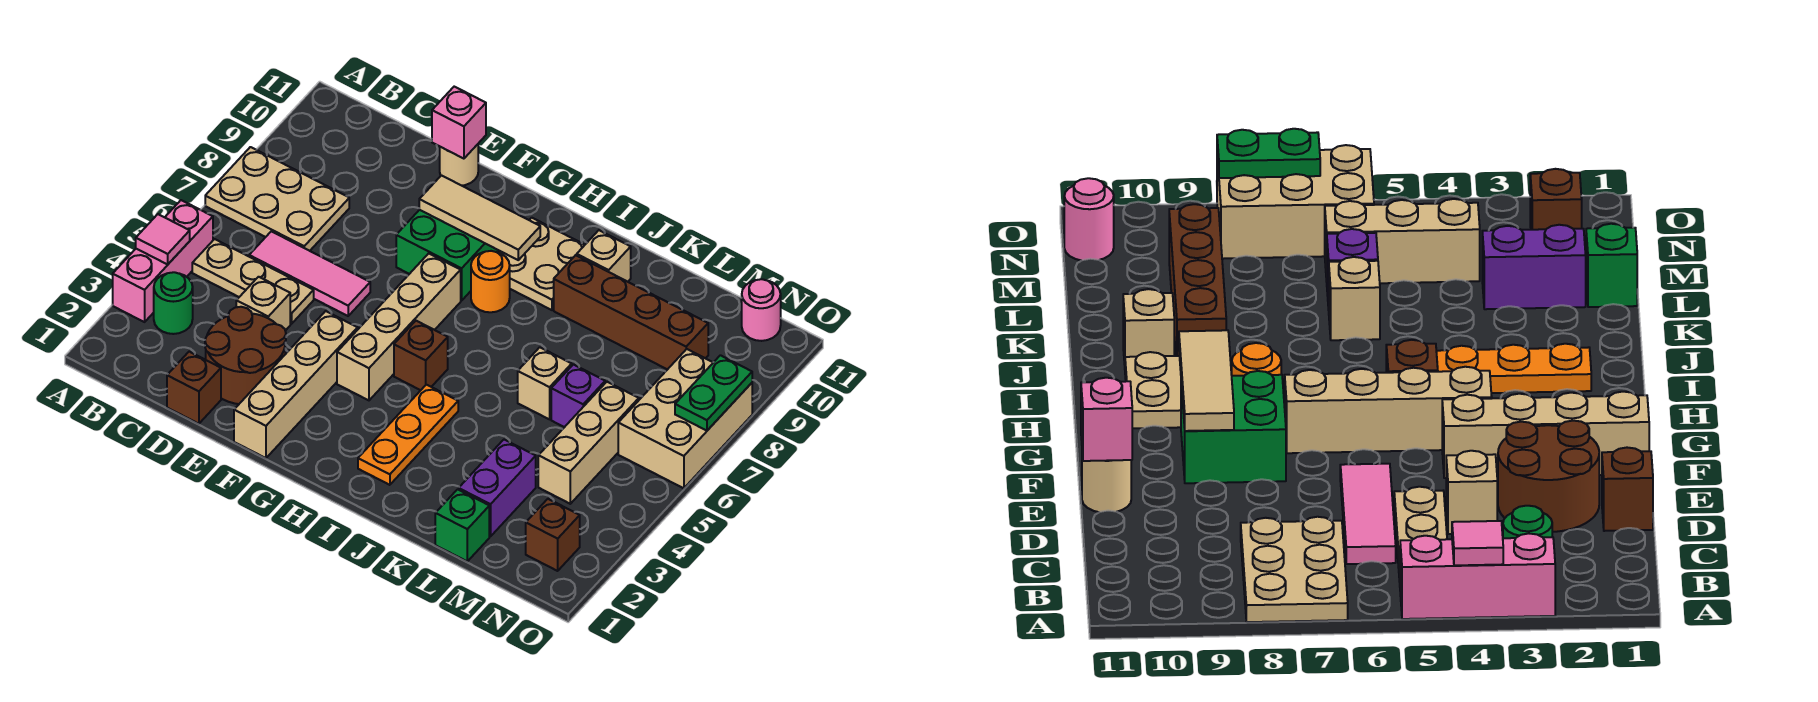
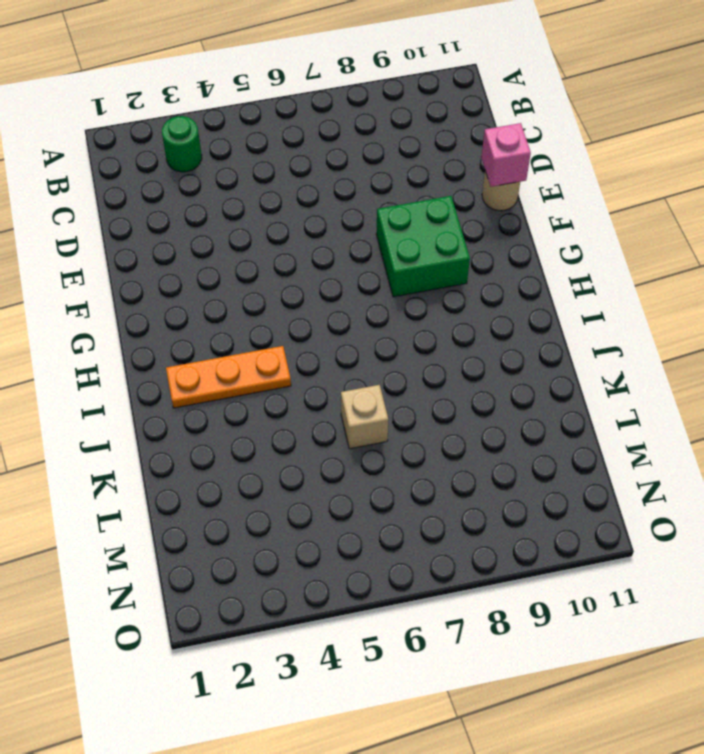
none -> pink brick A3:A5 level 1
none -> tan plate A7:C8 level 1
none -> tan plate B5:D5 level 1
none -> pink tile C6:E6 level 1

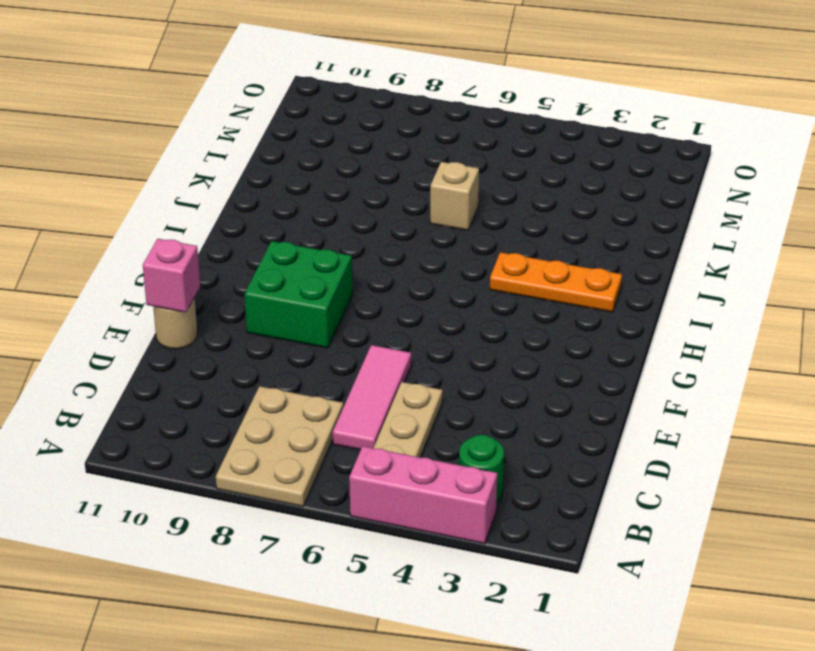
none -> brown brick D1 level 1
none -> brown round brick D2:E3 level 1
none -> tan brick D4 level 1
none -> tan brick F1:F4 level 1

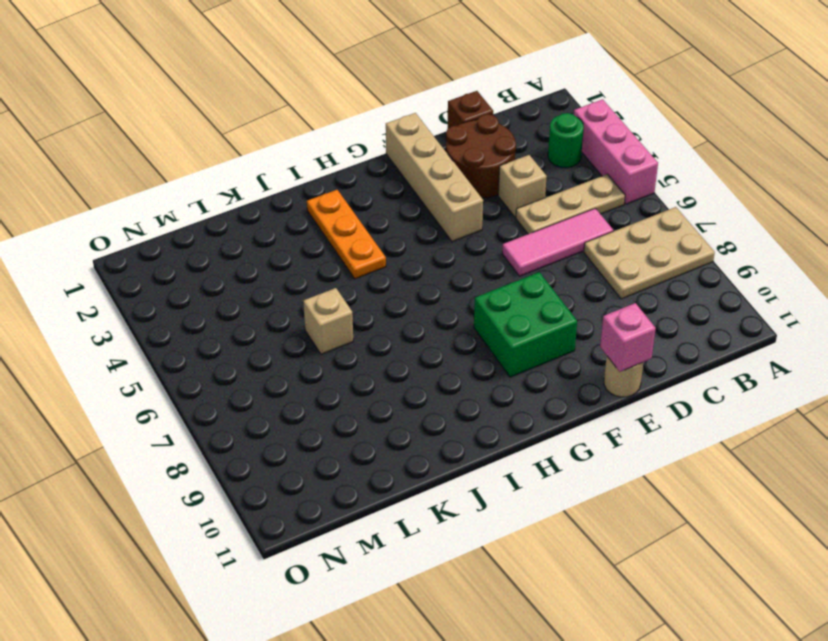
none -> tan brick G4:G7 level 1
none -> brown brick H5 level 1
none -> orange round brick H8 level 1
none -> tan plate H9:I10 level 1

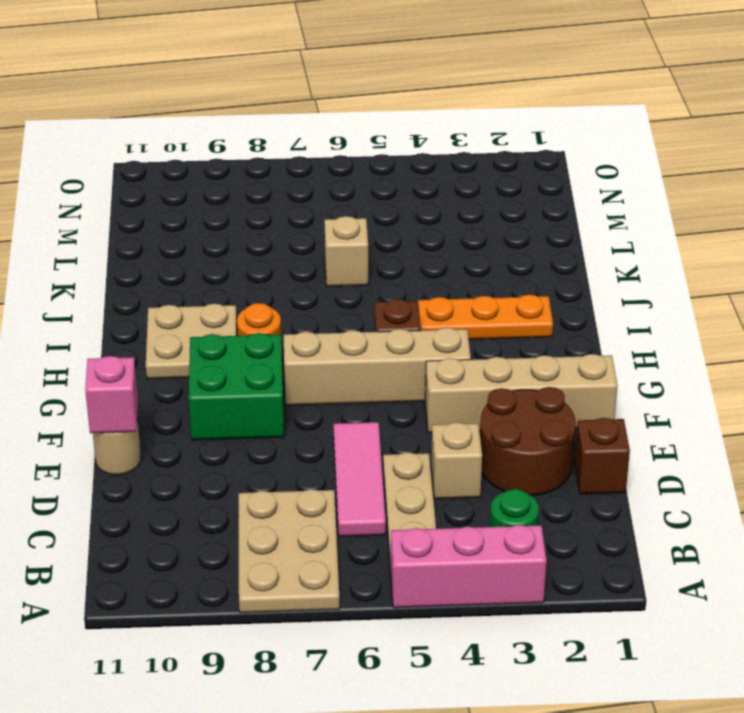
none -> brown brick J9:M9 level 1
none -> tan brick J10 level 1
none -> green brick L1 level 1
none -> purple brick L2:L3 level 1

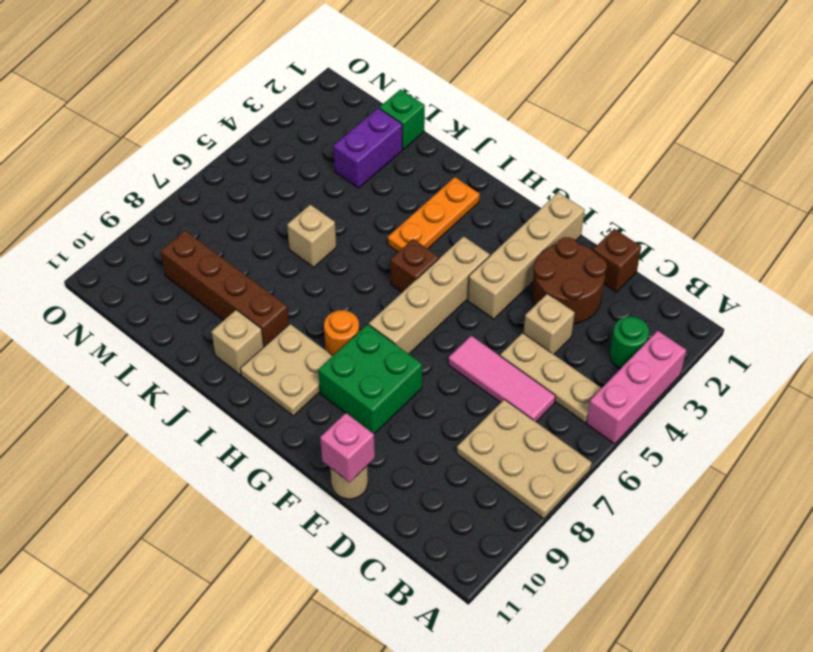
none -> purple brick L6 level 1
none -> tan brick M4:M6 level 1
none -> brown brick N2 level 1
none -> tan brick N6:O8 level 1

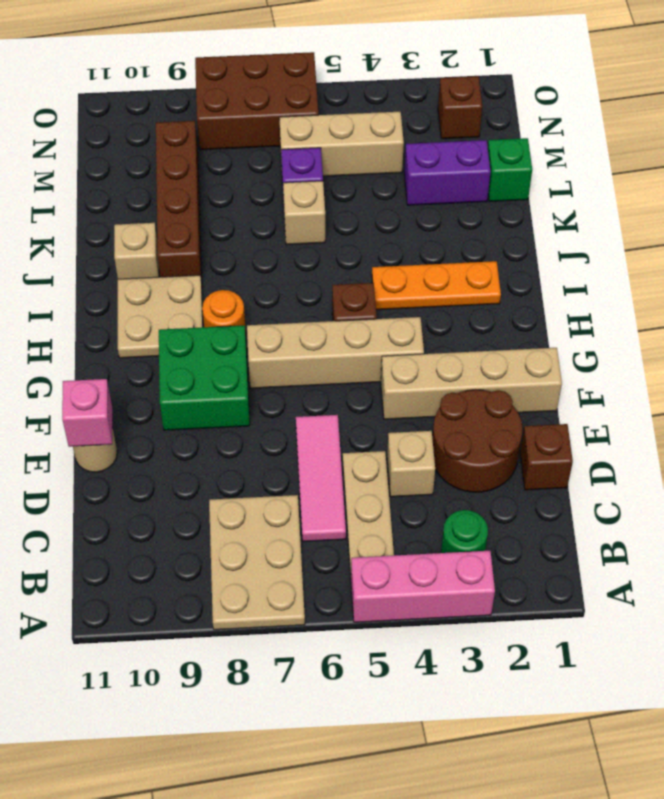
brown brick N6:O8 level 1 -> tan brick N6:O8 level 1
none -> pink round brick N11 level 1
none -> pink tile A4 level 2
none -> tan tile F9:H9 level 2
none -> green plate O7:O8 level 2

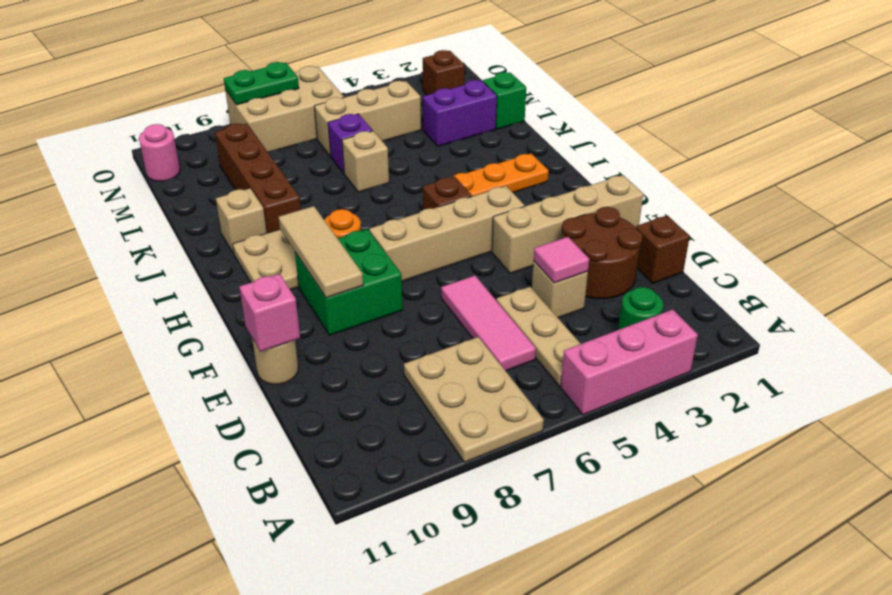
pink tile D4 level 2 -> pink tile A4 level 2

